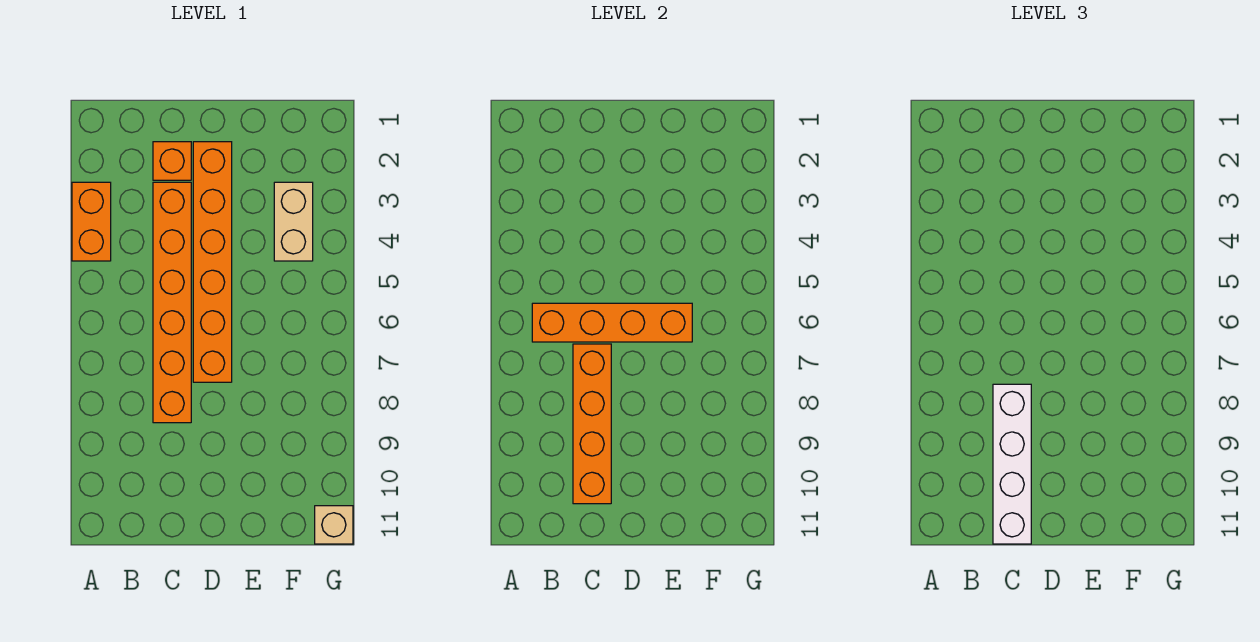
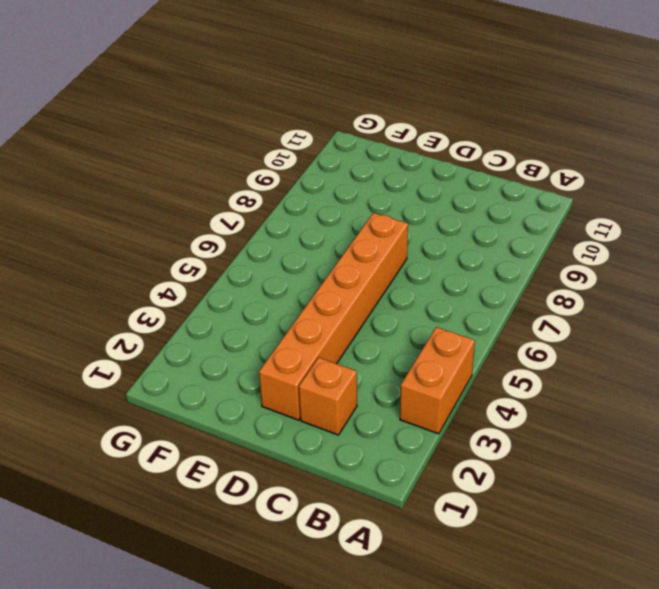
none -> orange brick C3:C8 level 1
none -> tan brick F3:F4 level 1

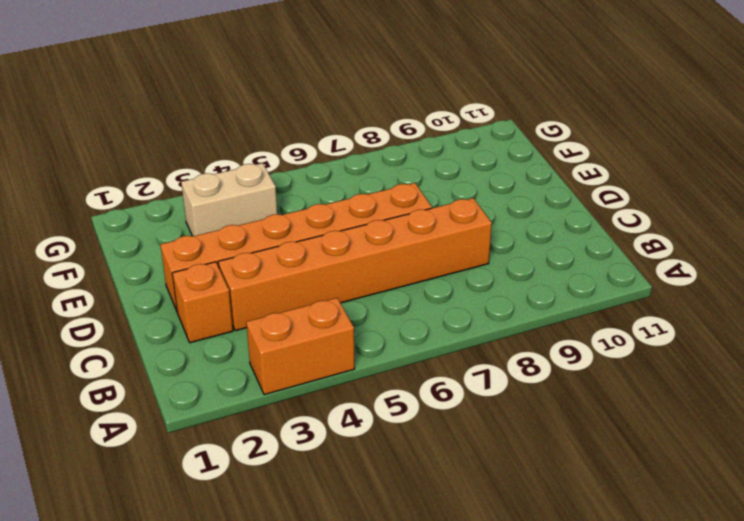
none -> tan brick G11 level 1
none -> orange brick B6:E6 level 2

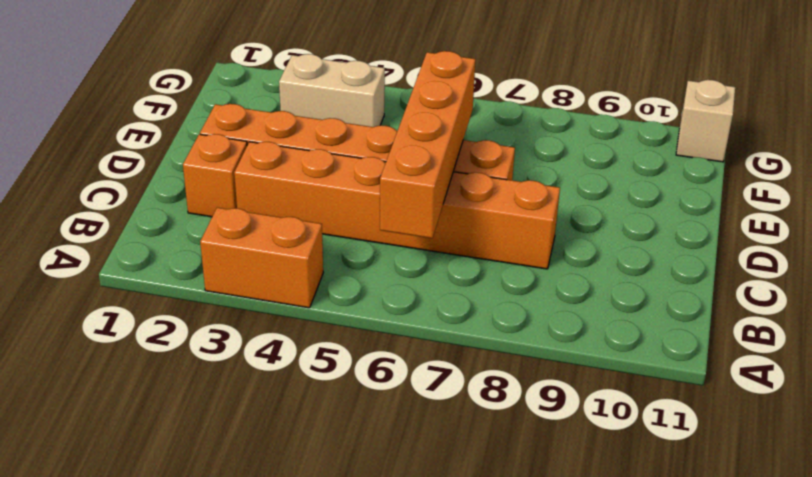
none -> orange brick C7:C10 level 2
none -> white brick C8:C11 level 3

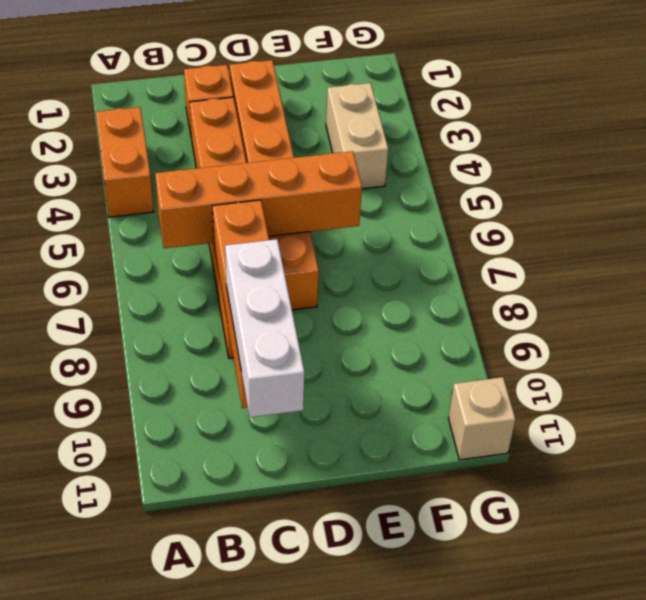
white brick C9:C11 level 3 -> white brick C8:C11 level 3

